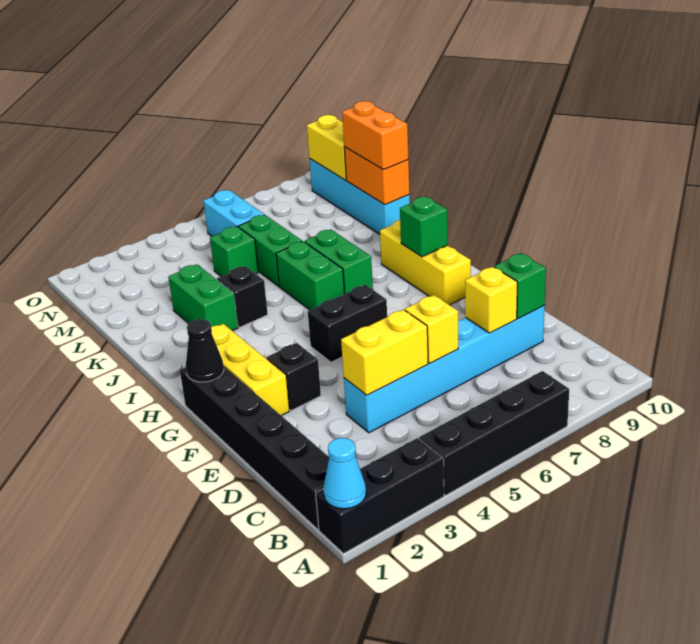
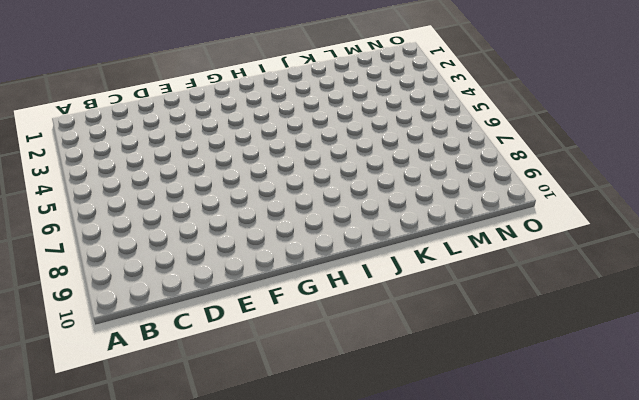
none -> black brick A1:A3 level 1
none -> black brick A4:A7 level 1
none -> black brick B1:G1 level 1

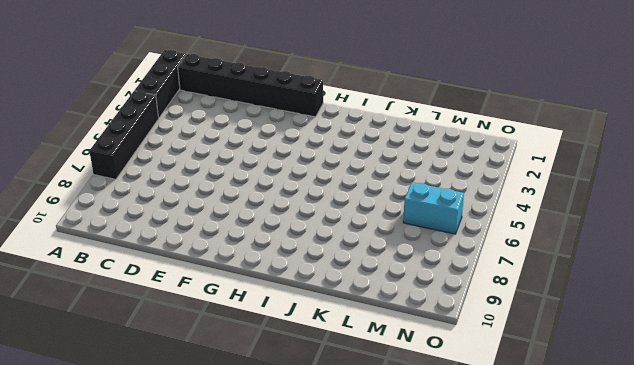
none -> cyan brick D4:D9 level 1
none -> yellow brick F2:H2 level 1
none -> black brick F3 level 1

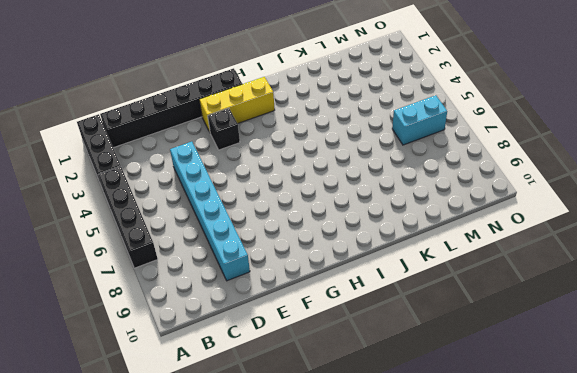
none -> black brick G5:G6 level 1
none -> yellow brick G9:I9 level 1
none -> green brick I6:J6 level 1

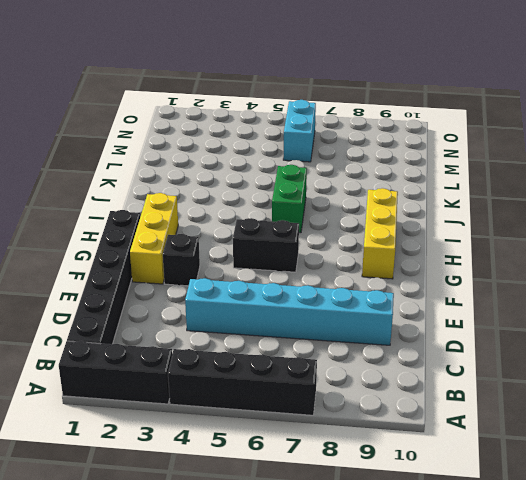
none -> green brick I7:J7 level 1
none -> green brick J3:K3 level 1
none -> black brick J4 level 1

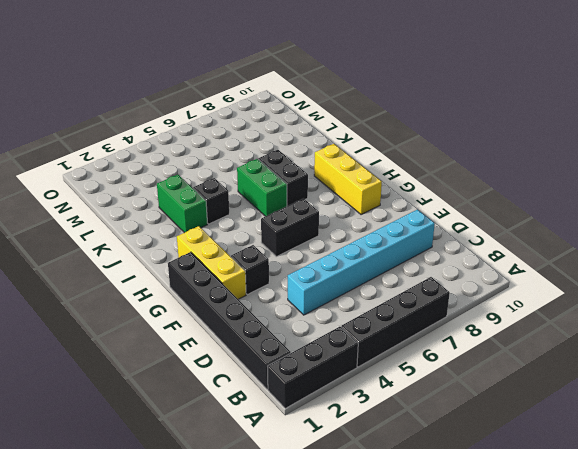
black brick I7:J7 level 1 -> green brick I7:J7 level 1
none -> green brick K6:L6 level 1
none -> cyan brick K10:N10 level 1
none -> green brick L5 level 1

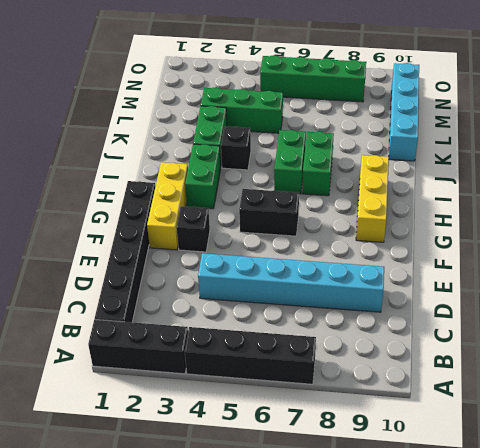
green brick H3:I3 level 1 -> green brick K6:L6 level 1
green brick L3:L5 level 1 -> green brick L5 level 1
green brick N5:N8 level 1 -> cyan brick M6:N6 level 1
none -> cyan cone A1 level 2
none -> yellow brick D4:D5 level 2
none -> yellow brick D6 level 2

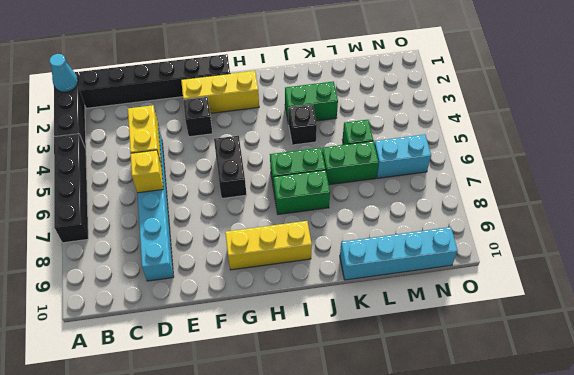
none -> yellow brick D8 level 2
none -> green brick D9 level 2
none -> black cone G1 level 2

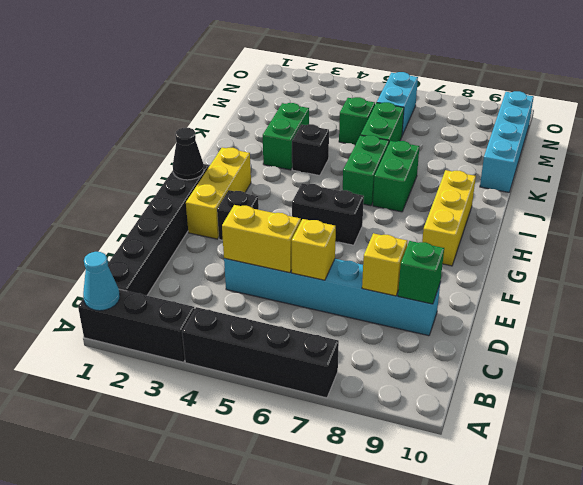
none -> green brick H9 level 2
none -> orange brick K10:L10 level 2
none -> yellow brick M10:N10 level 2

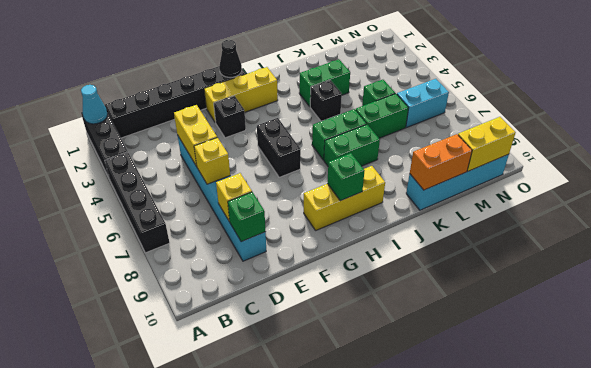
none -> orange brick K10:L10 level 3

